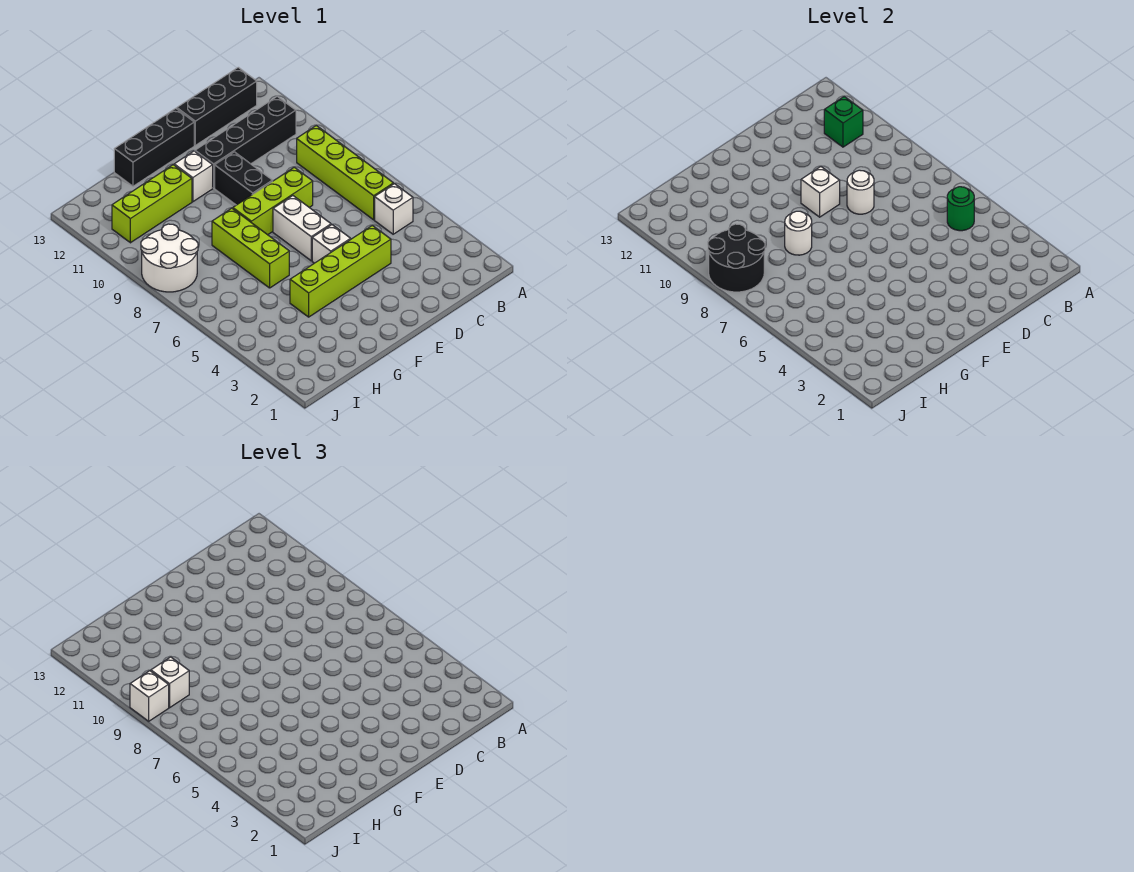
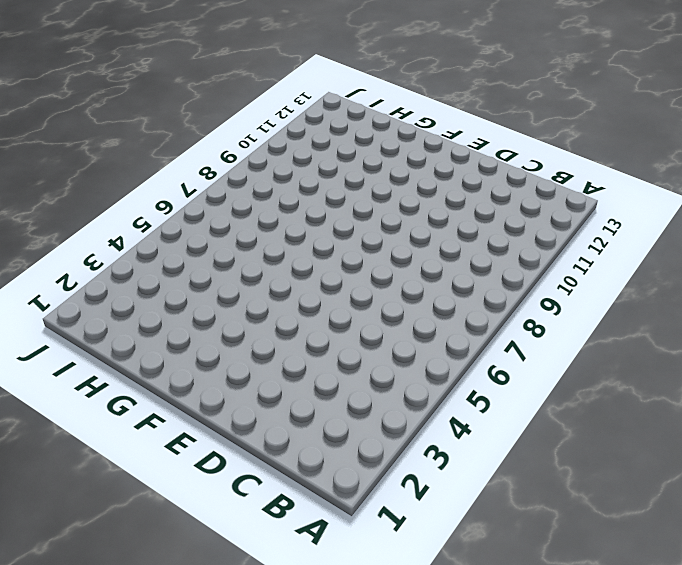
none -> white brick B5 level 1
none -> lime brick B6:B9 level 1
none -> black brick B11:E11 level 1

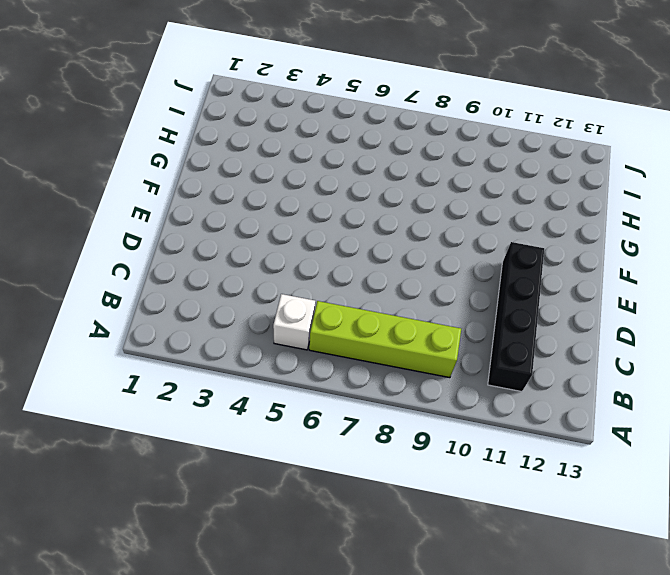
none -> black brick B13:D13 level 1
none -> lime brick D4:G4 level 1
none -> lime brick D8:F8 level 1

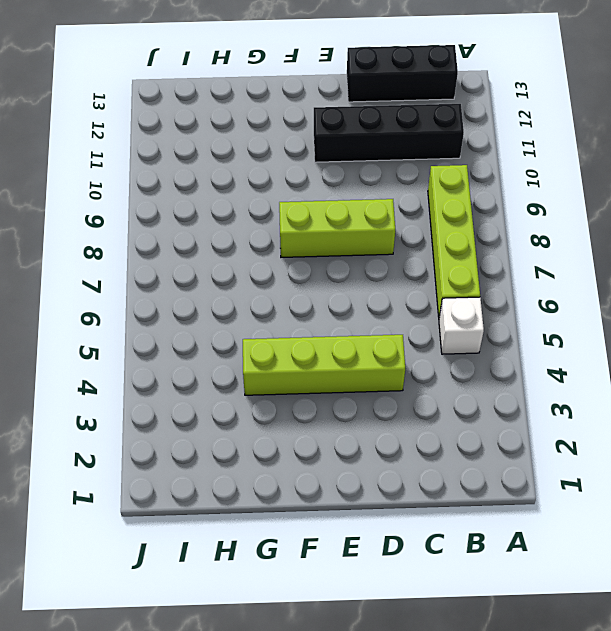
none -> white brick E5 level 1
none -> white brick E6:E7 level 1
none -> black brick E9:E10 level 1

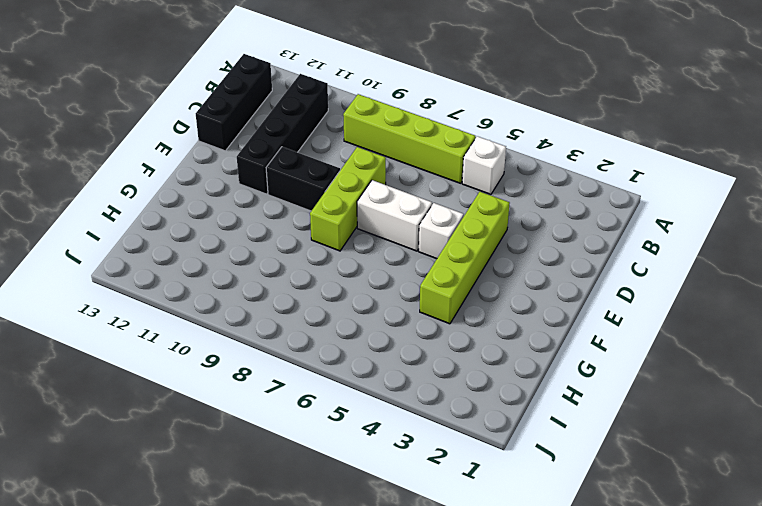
none -> black brick E13:G13 level 1
none -> white brick F11 level 1
none -> lime brick G6:G8 level 1

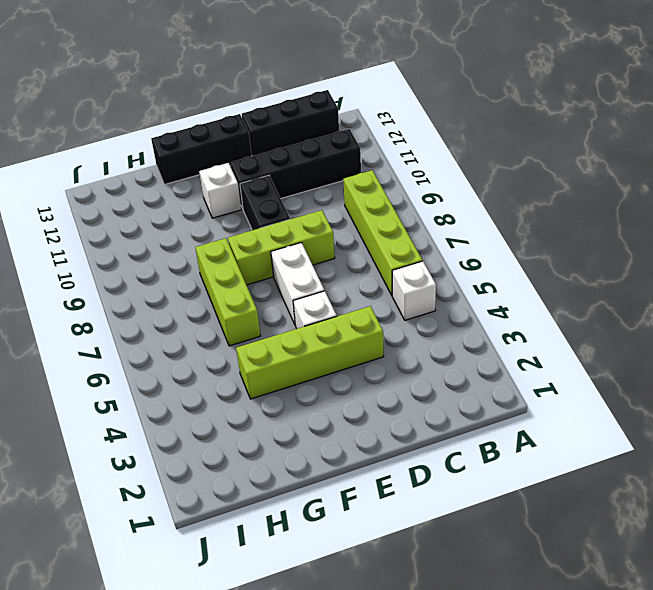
none -> lime brick G11:I11 level 1
none -> white round brick I8:J9 level 1
none -> green round brick B5 level 2

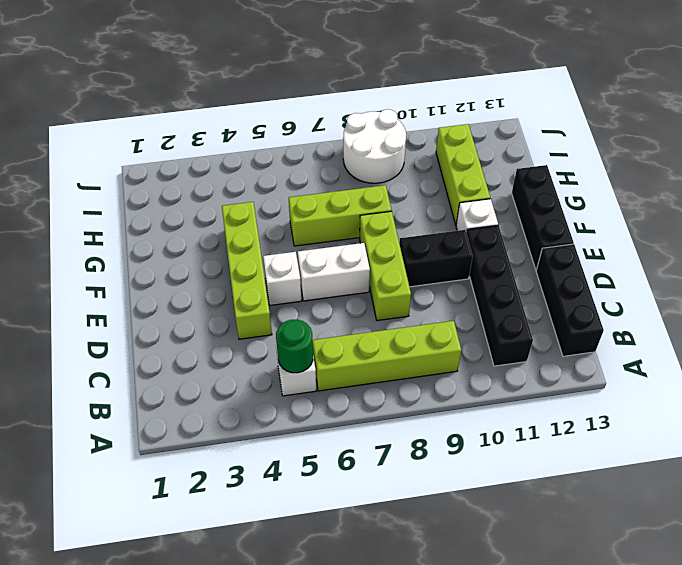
none -> green brick B11 level 2
none -> white round brick D8 level 2
none -> white brick E9 level 2

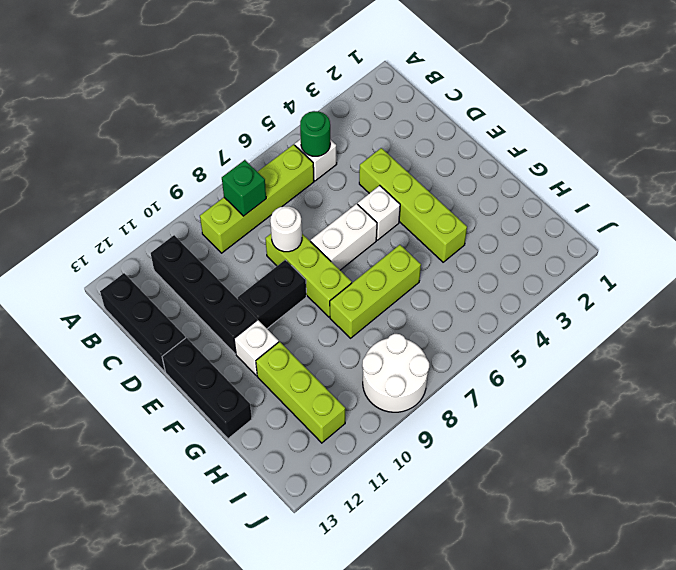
green brick B8 level 2 -> green brick B11 level 2
none -> white brick E9 level 2
none -> white round brick G8 level 2
none -> black round brick I8:J9 level 2

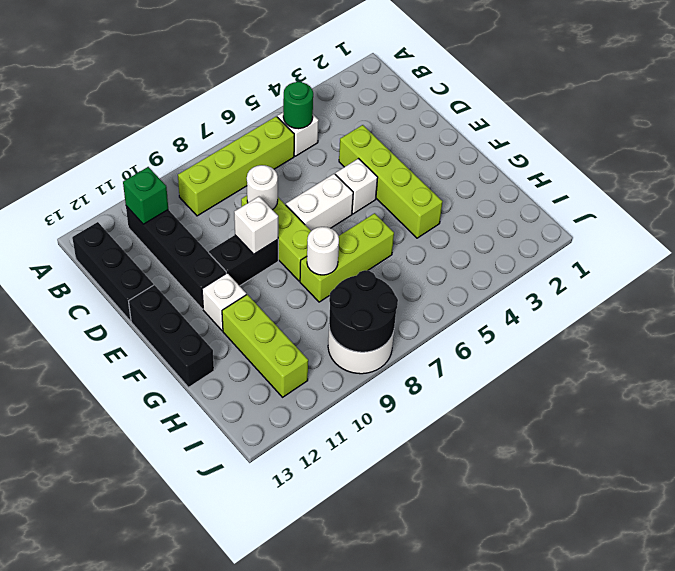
none -> white brick I9 level 3
none -> white brick J9 level 3

